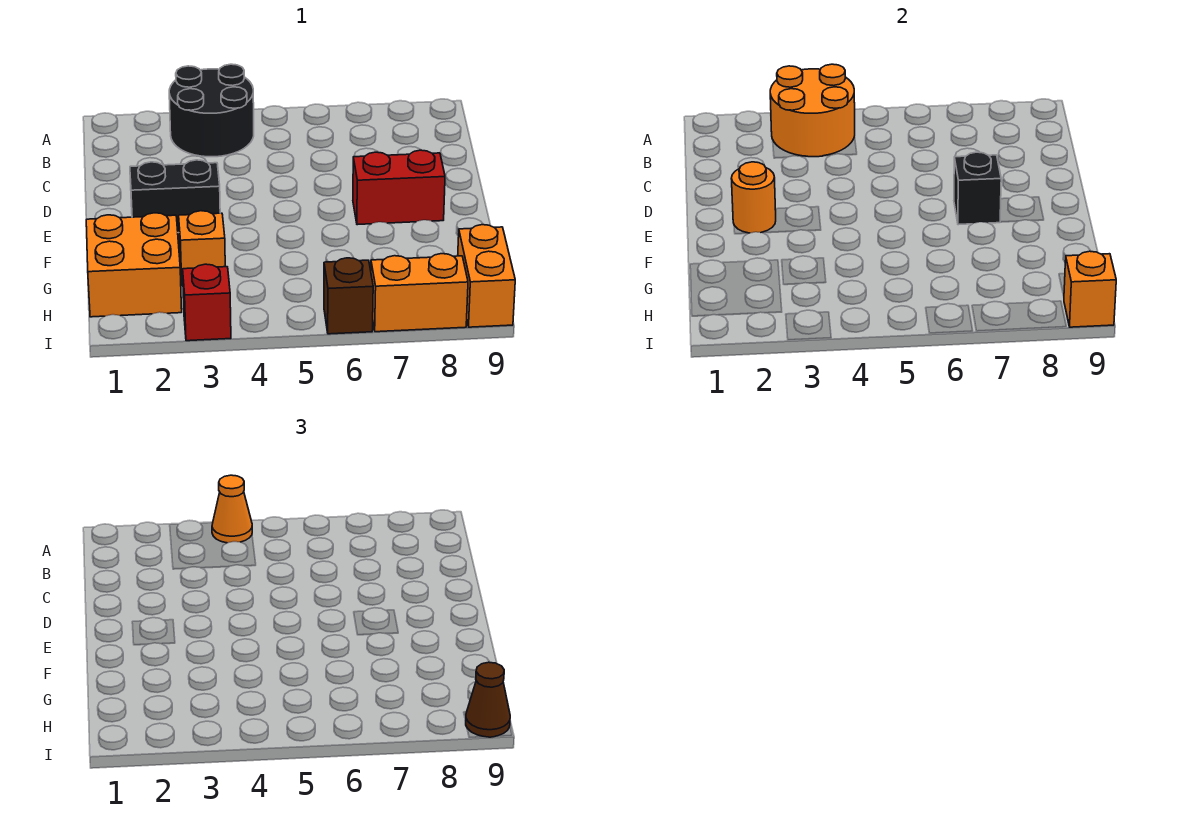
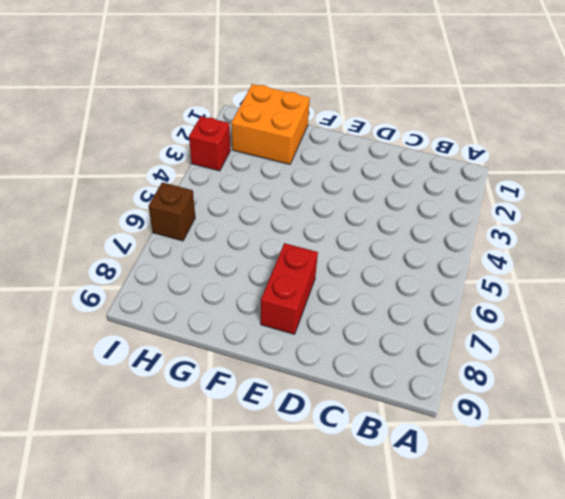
none -> black round brick A3:B4 level 1
none -> black brick E2:E3 level 1
none -> orange brick G3 level 1

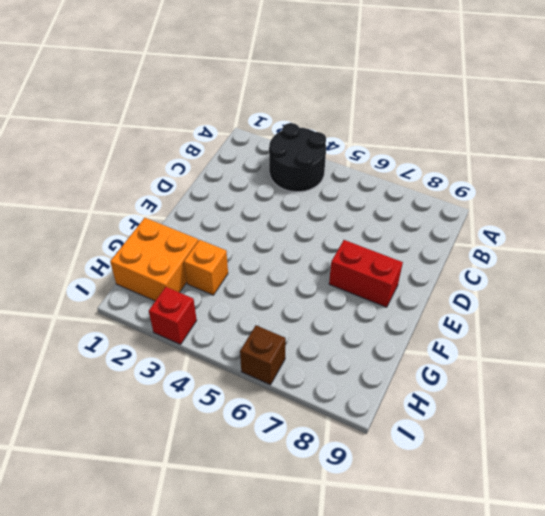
none -> black brick E2:E3 level 1
none -> orange brick H9:I9 level 1
none -> orange brick I7:I8 level 1

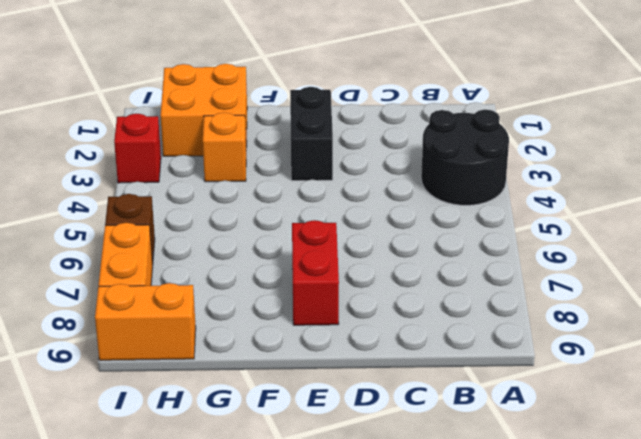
none -> orange round brick A3:B4 level 2
none -> orange round brick E2 level 2
none -> black brick E7 level 2

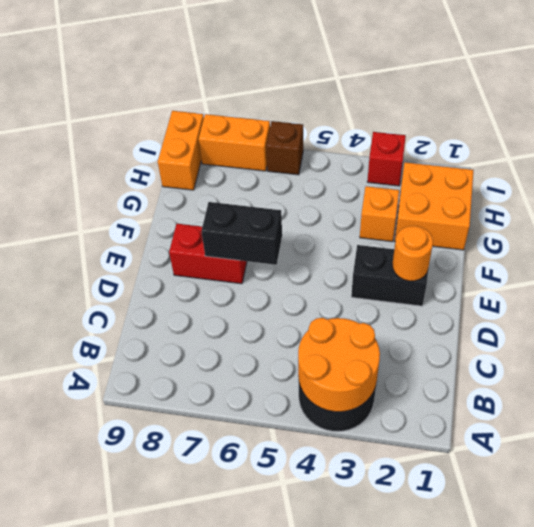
black brick E6:E7 level 2 -> black brick E7 level 2
none -> orange brick I9 level 2
none -> orange cone A4 level 3
none -> brown cone I9 level 3

